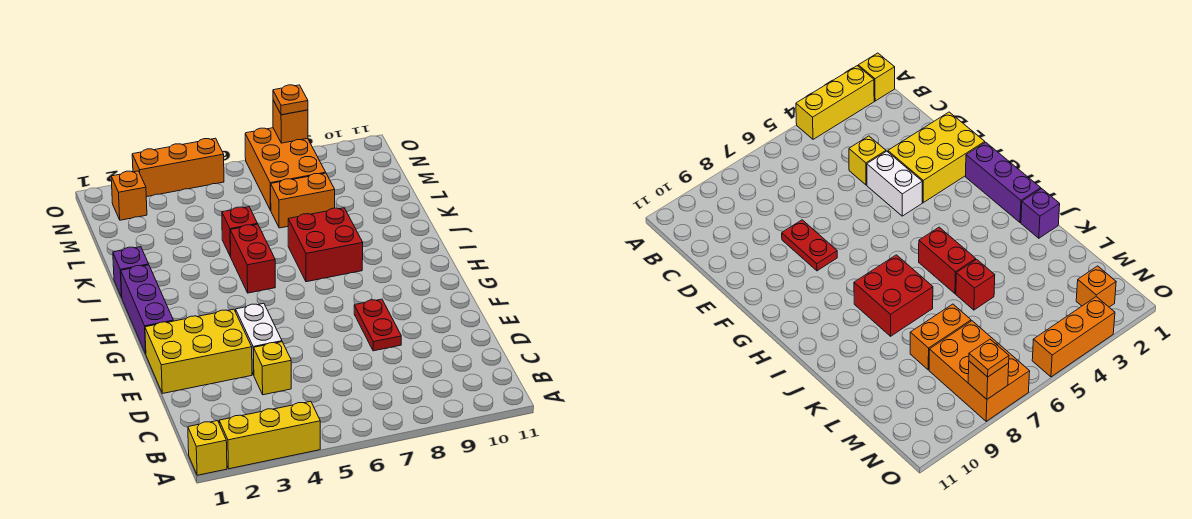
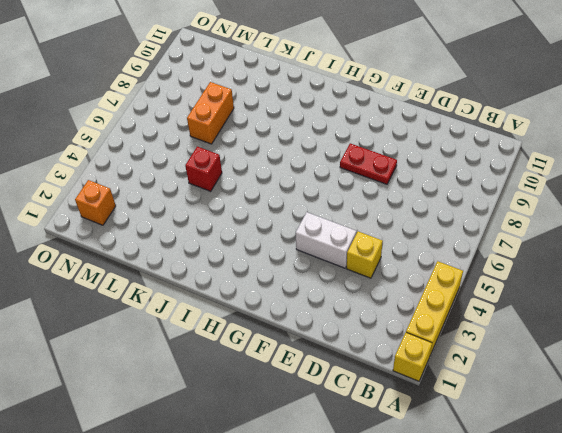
none -> yellow brick E1:F3 level 1
none -> purple brick G1:I1 level 1
none -> red brick I5:J5 level 1

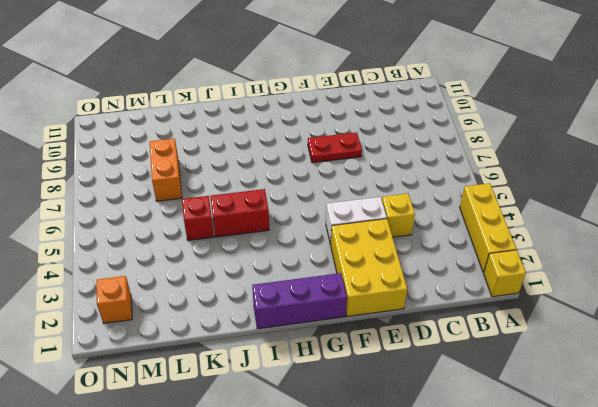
none -> red brick I7:J8 level 1
none -> purple brick J1 level 1
none -> orange brick M7:O8 level 1

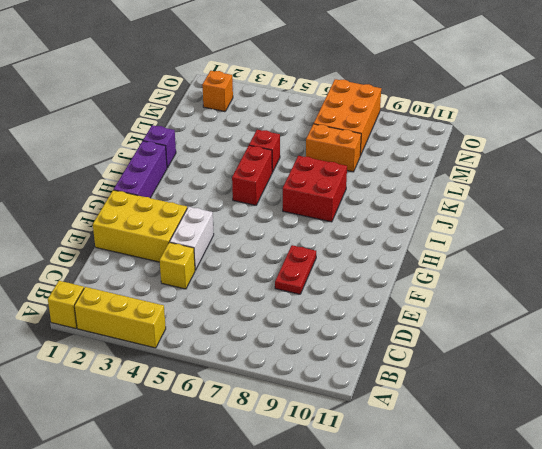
none -> orange brick O3:O5 level 1
none -> orange brick O8 level 2
none -> orange plate O8 level 3

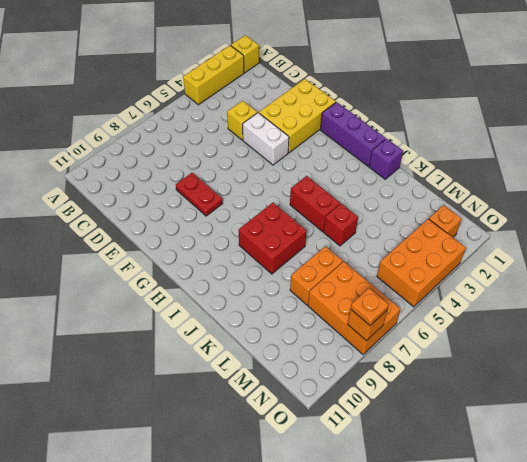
orange brick N3:O5 level 1 -> orange brick O3:O5 level 1

